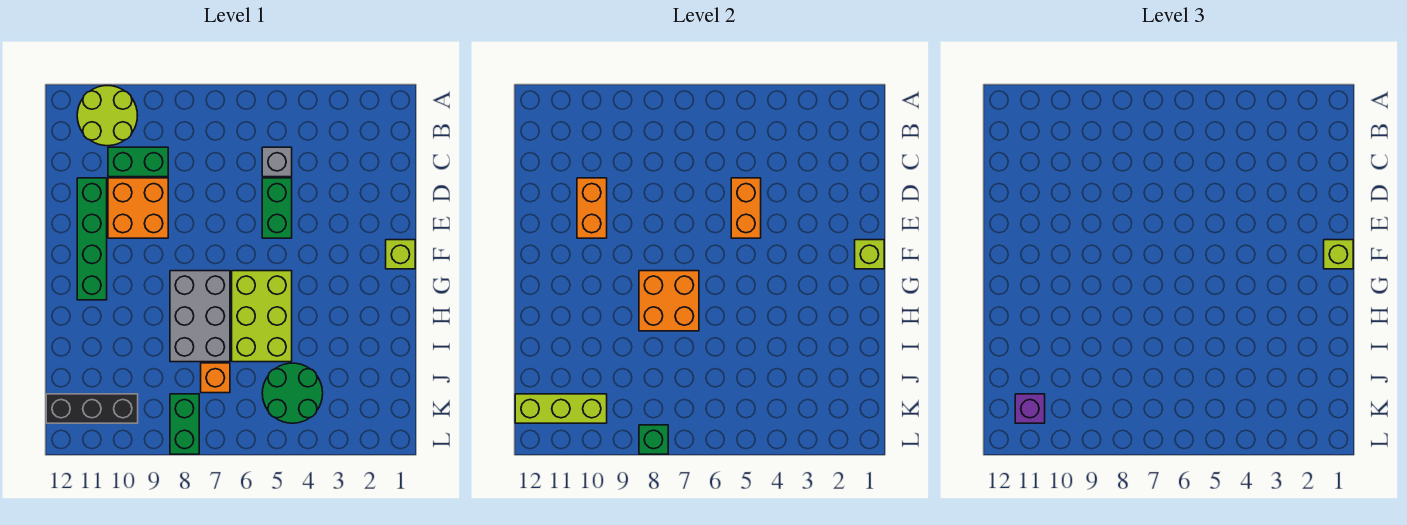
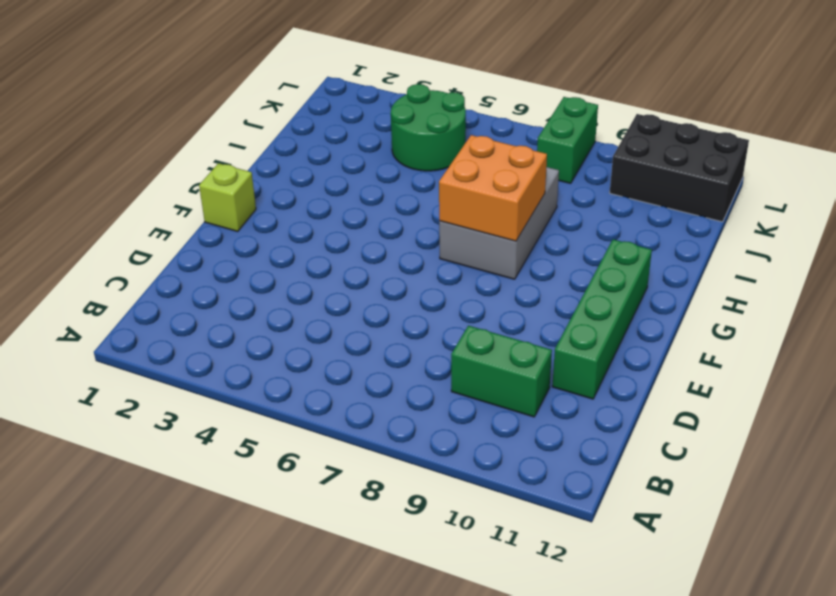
black brick K10:L12 level 1 -> black brick K10:K12 level 1
none -> lime round brick A10:B11 level 1
none -> grey brick C5 level 1
none -> green brick D5:E5 level 1

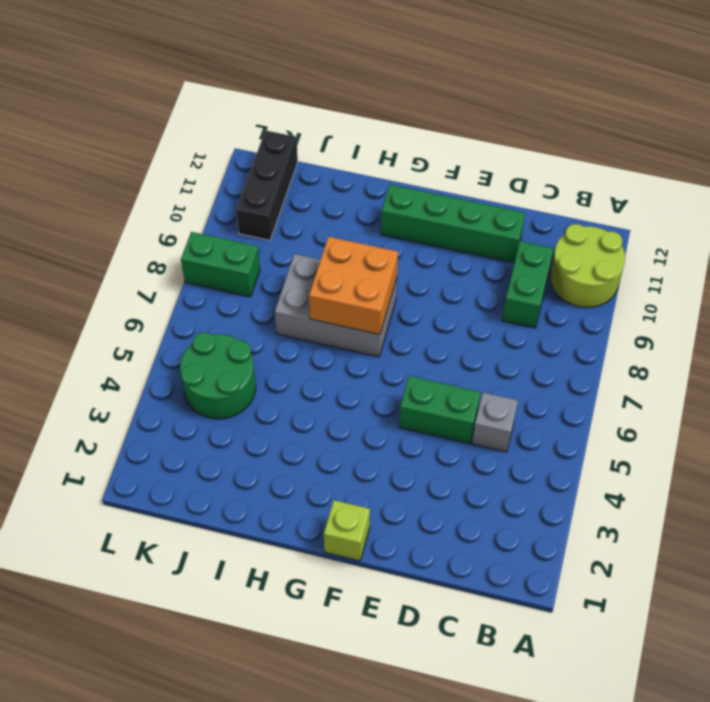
none -> orange brick D9:E10 level 1
none -> lime brick G5:I6 level 1
none -> orange brick J7 level 1

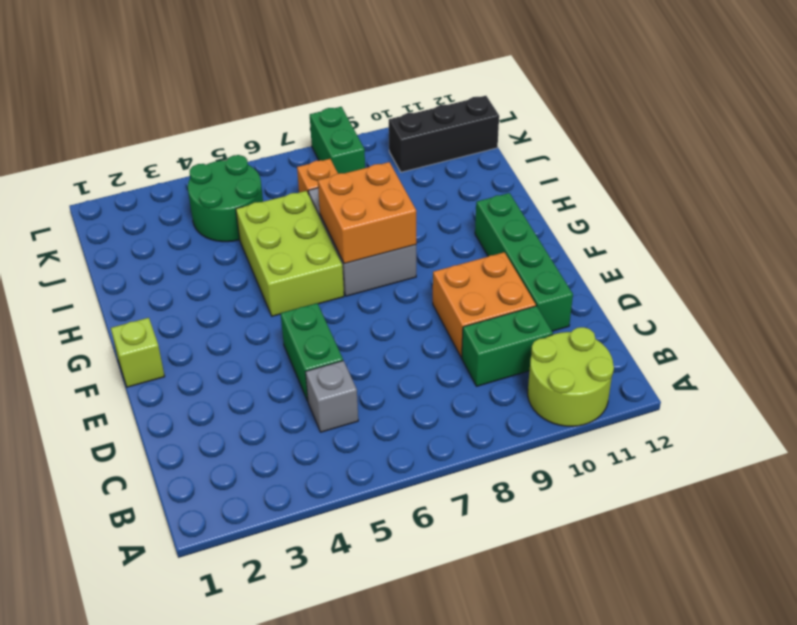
none -> orange brick D5:E5 level 2
none -> orange brick D10:E10 level 2
none -> lime brick F1 level 2

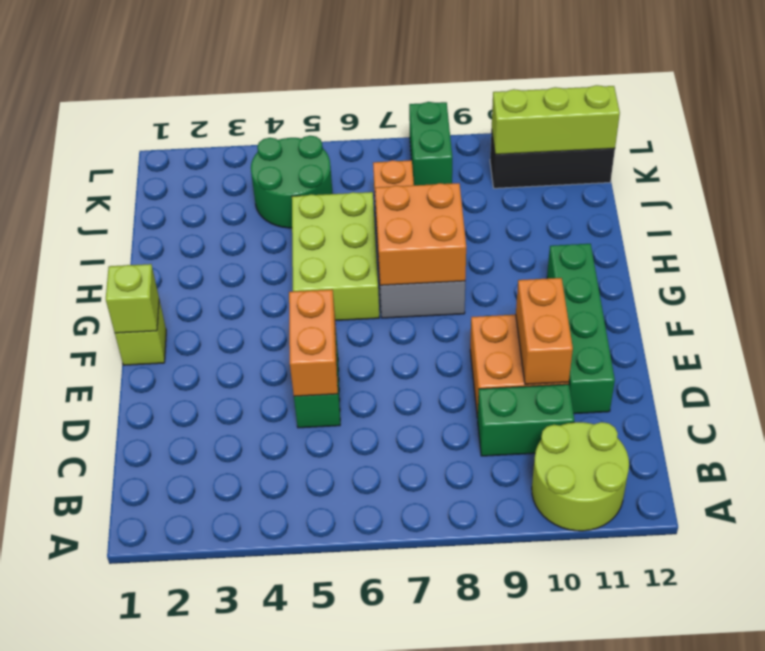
none -> grey brick C5 level 1
none -> green brick L8 level 2
none -> lime brick F1 level 3

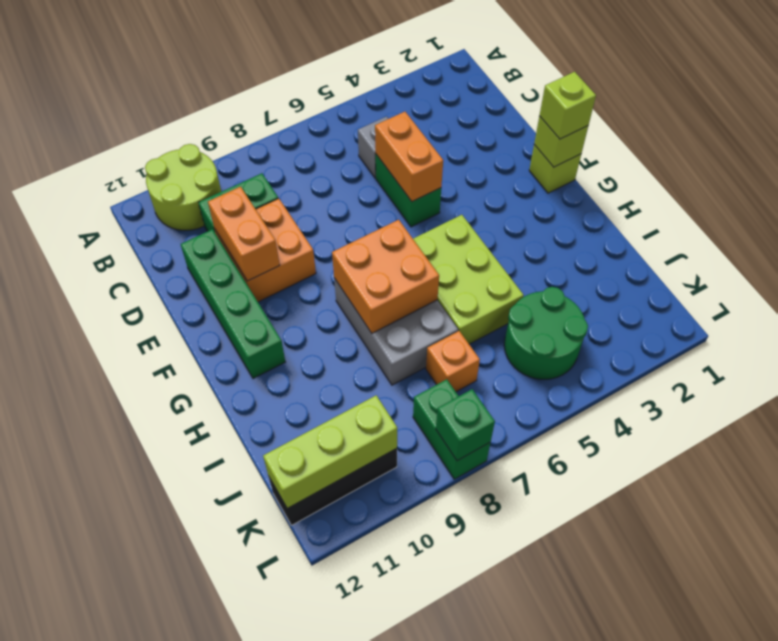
none -> purple brick K11 level 3

